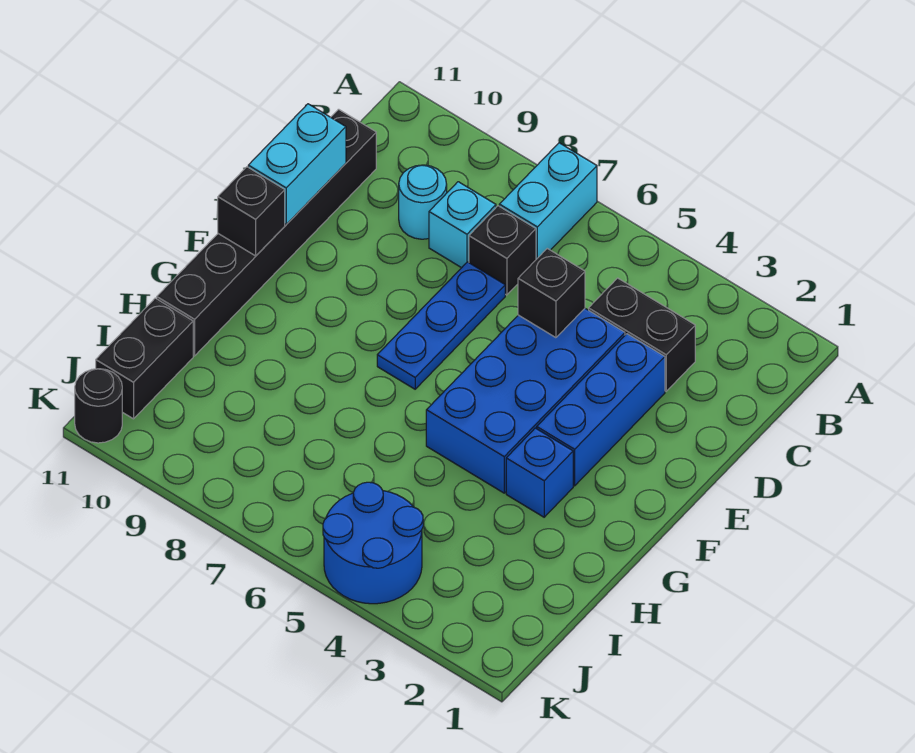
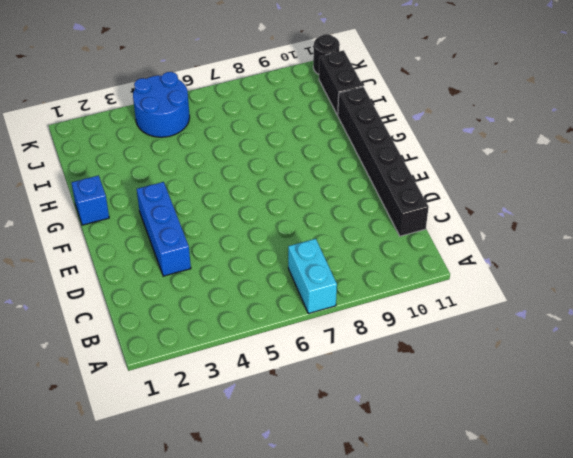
blue brick G1 level 1 -> blue brick G3 level 1
none -> black brick C3:C4 level 1
none -> black brick C7 level 1
none -> cyan brick C8 level 1

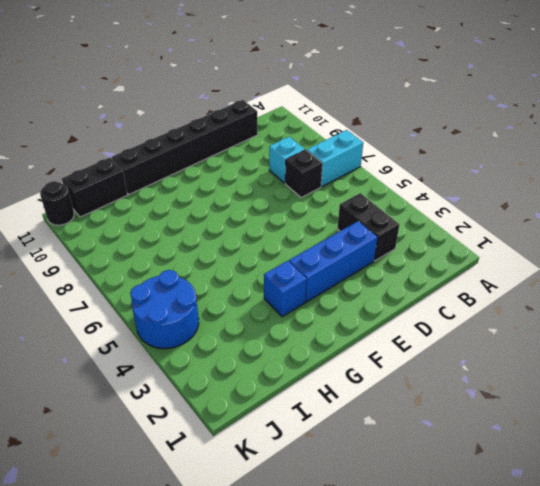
none -> cyan round brick C9 level 1
none -> blue brick D4:G5 level 1
none -> blue plate D7:F7 level 1

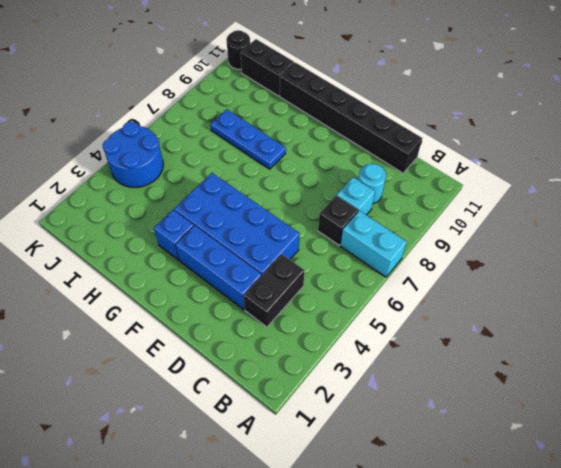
blue plate G8:I8 level 1 -> blue plate D7:F7 level 1
none -> black brick D5 level 2
none -> cyan brick D11:E11 level 2
none -> black brick F11 level 2

